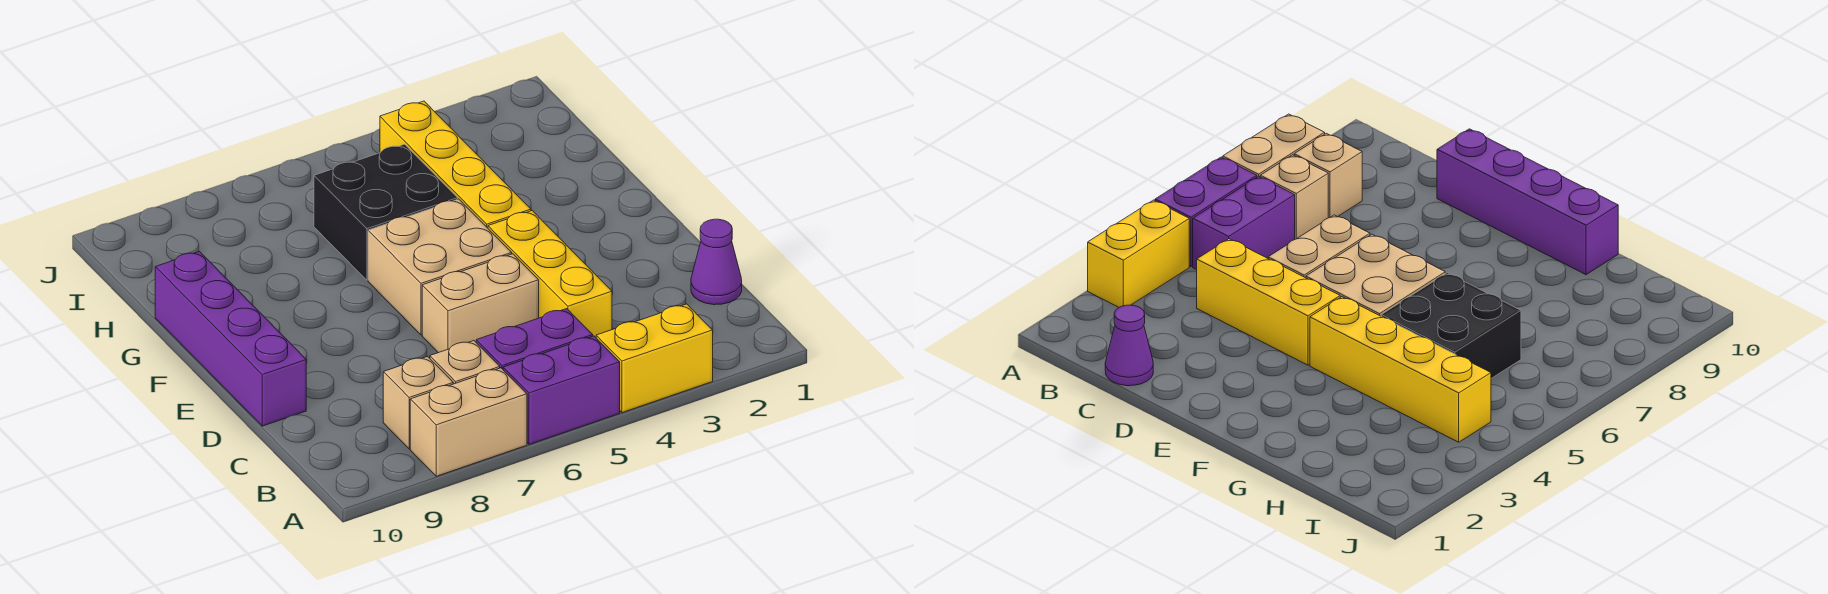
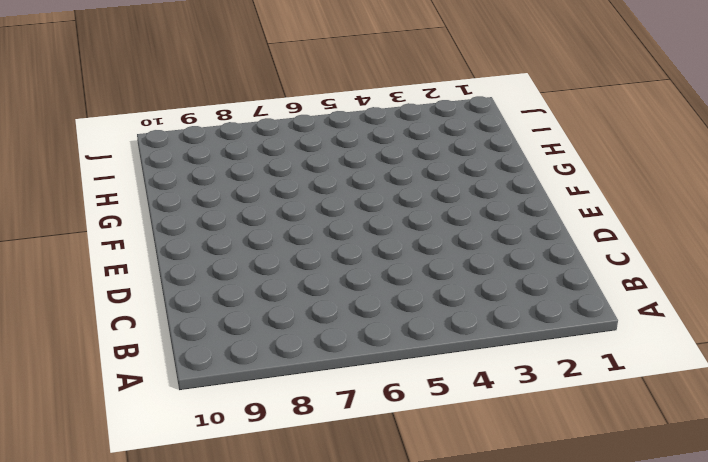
none -> yellow brick A3:A4 level 1
none -> purple brick A5:A6 level 1
none -> tan brick A7:A8 level 1

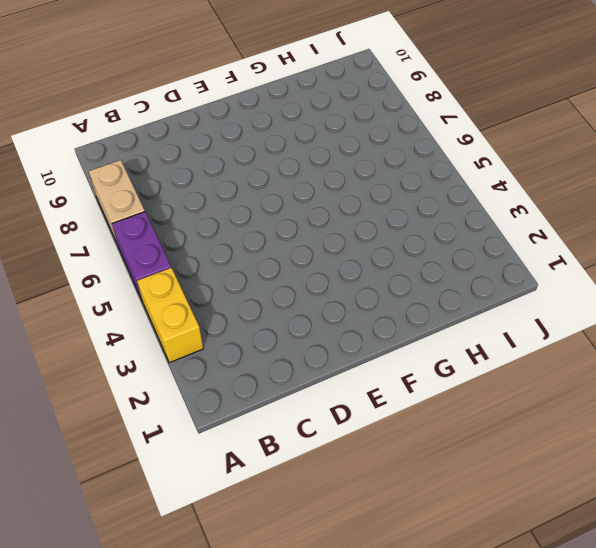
none -> purple brick B5:B6 level 1
none -> tan brick B7 level 1
none -> tan brick B8 level 1

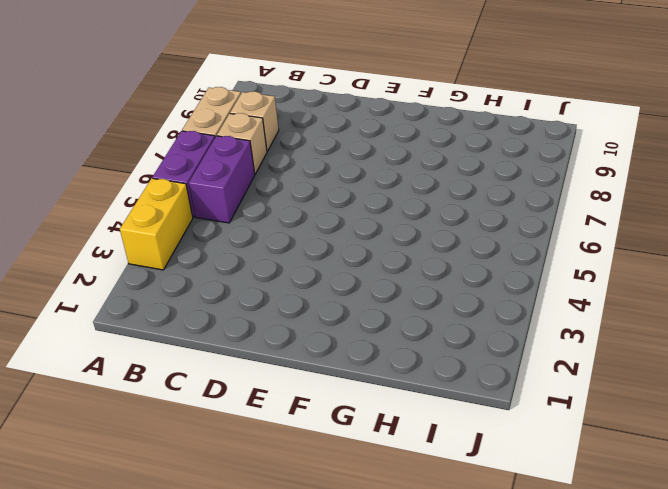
none -> purple cone C1 level 1
none -> yellow brick C4:E4 level 1
none -> tan brick D5:D6 level 1

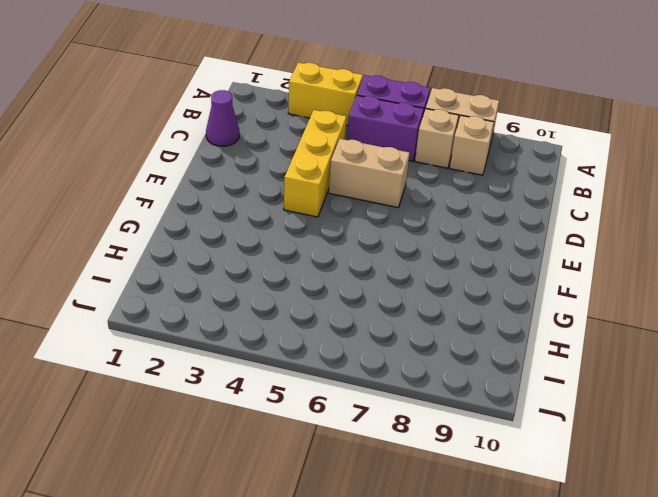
none -> purple brick D10:G10 level 1
none -> tan brick E5:F6 level 1
none -> yellow brick F4:I4 level 1

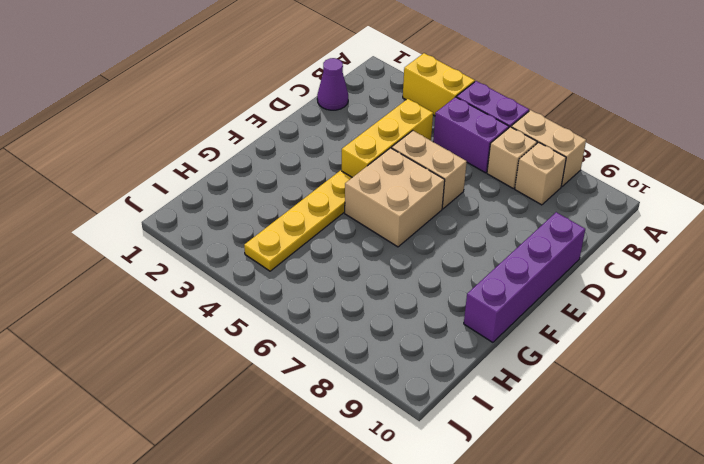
yellow plate F4:I4 level 1 -> yellow brick F4:I4 level 1
none -> black brick G5:H6 level 1

